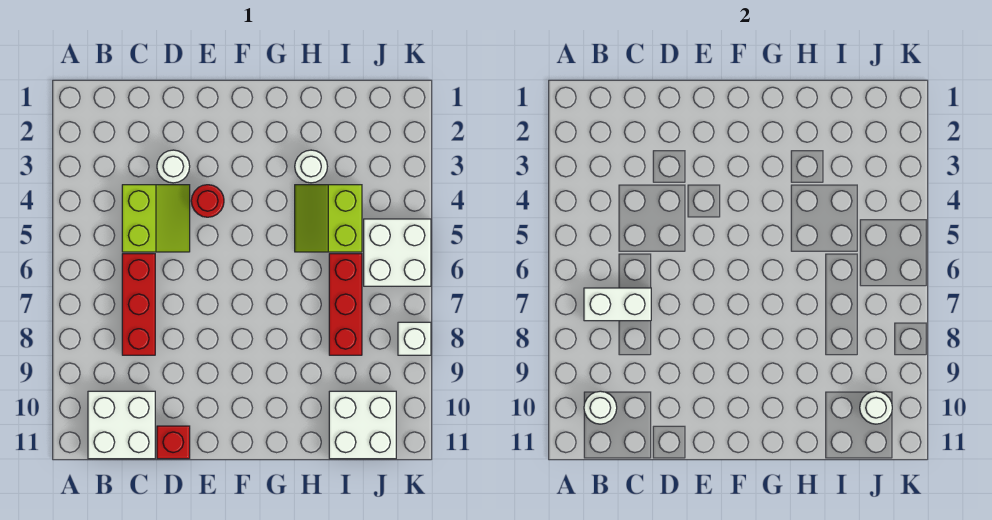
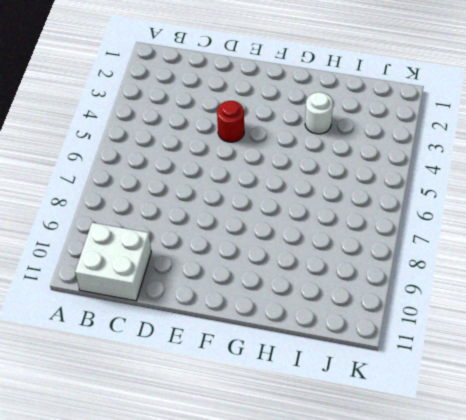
none -> lime slope C4:D5 level 1 top C
none -> red brick C6:C8 level 1
none -> white round brick D3 level 1

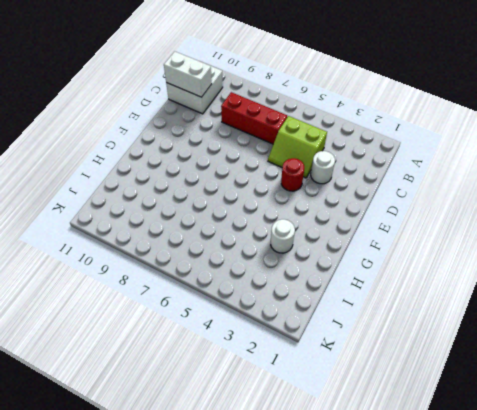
white brick C10:C11 level 2 -> white brick B7:C7 level 2
none -> red brick D11 level 1
none -> lime slope H4:I5 level 1 top I
none -> red brick I6:I8 level 1

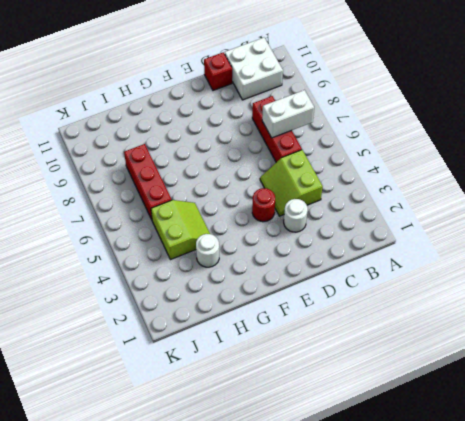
none -> white brick I10:J11 level 1
none -> white brick J5:K6 level 1
none -> white brick K8 level 1

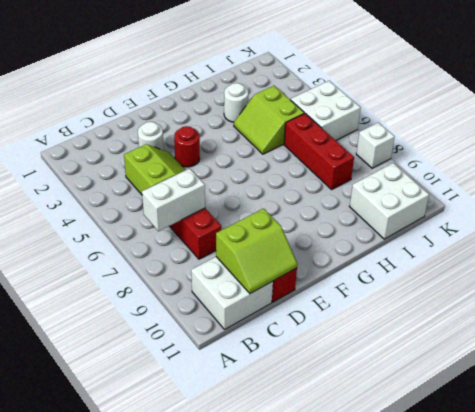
lime slope C10:D11 level 2 top 10 -> none
none -> white round brick B10 level 2
none -> white round brick J10 level 2

